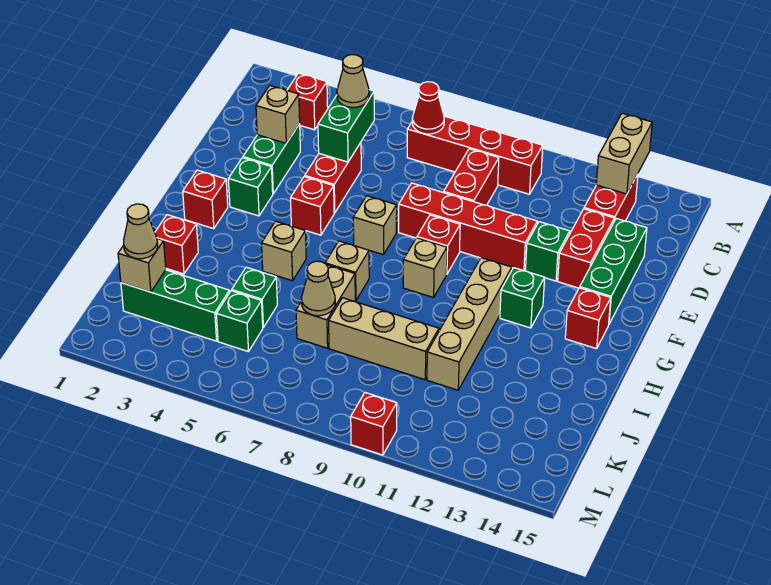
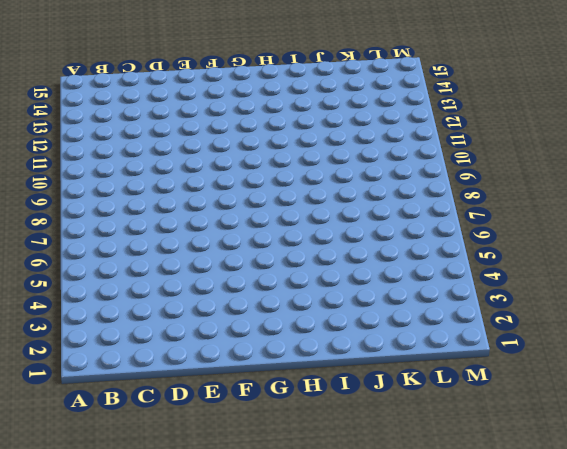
none -> red brick B3 level 1
none -> red brick B7:B10 level 1
none -> red brick B13:C13 level 1
none -> red brick C9:D9 level 1

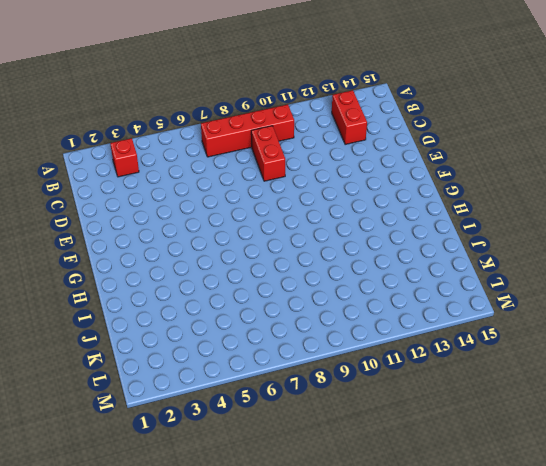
none -> green brick D3:E3 level 1
none -> red brick D5:E5 level 1
none -> red brick D13:E13 level 1
none -> green brick D14:F14 level 1

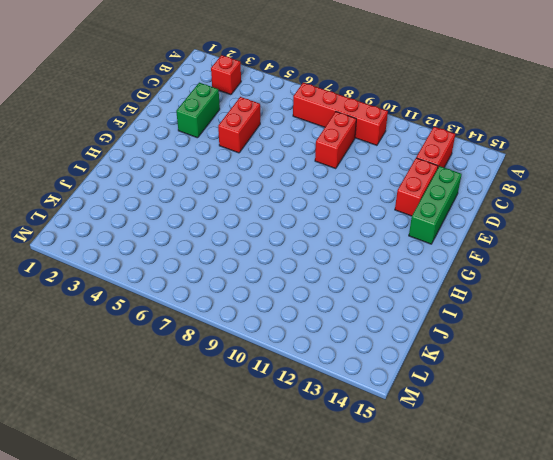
none -> red brick E8:E11 level 1
none -> green brick E12 level 1
none -> green brick F3 level 1
none -> red brick F5 level 1

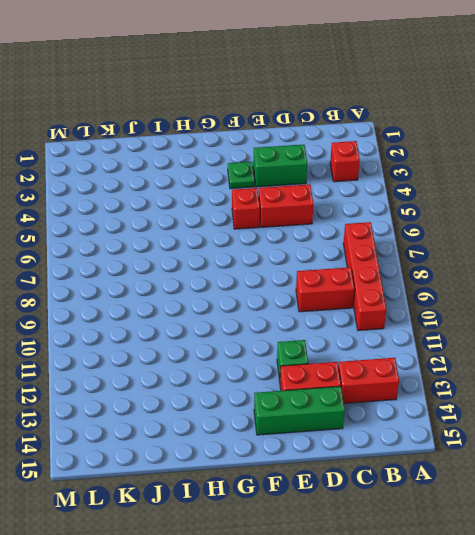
green plate F3 level 1 -> green brick F3 level 1
none -> red brick E8:E11 level 1
none -> tan brick F7 level 1
none -> red brick F9 level 1
none -> red brick G2 level 1

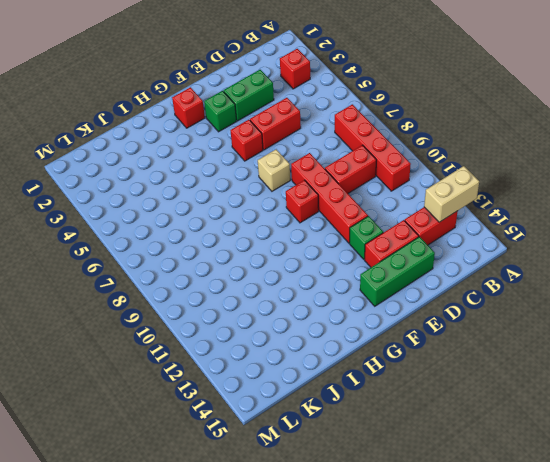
none -> tan brick G9 level 1
none -> tan brick G11:J11 level 1
none -> green brick G12 level 1
none -> red brick G14 level 1

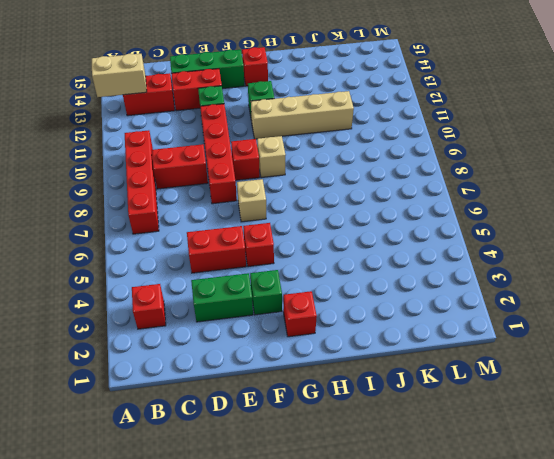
none -> tan brick H5 level 1
none -> tan brick H7 level 1
none -> red brick I2 level 1
none -> tan brick I7:J7 level 1

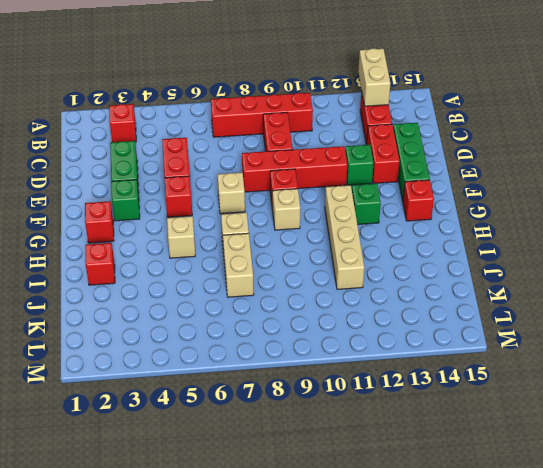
none -> green brick J5 level 1
none -> tan brick J8:J10 level 1
none -> green brick K2:K4 level 1
none -> green brick K5 level 1

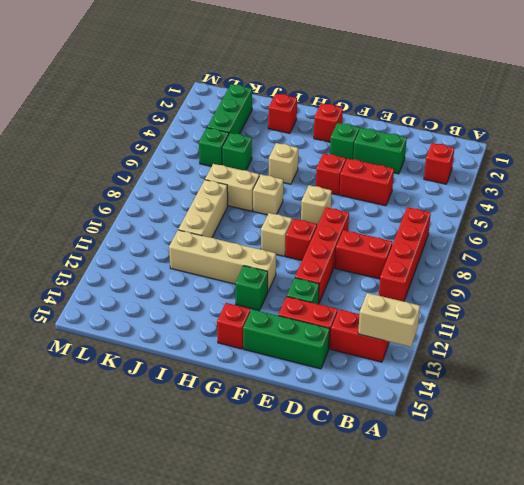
none -> red brick M10 level 1
none -> red cone B7 level 2
none -> green brick C5:D5 level 2
none -> tan brick D3 level 2

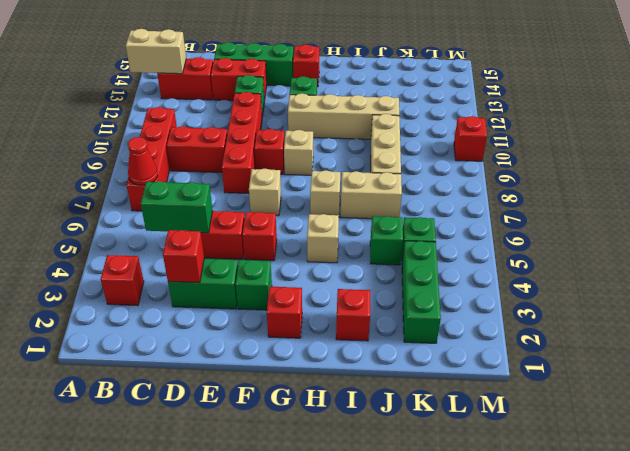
red brick D3 level 2 -> tan brick D3 level 2
none -> tan cone J7 level 2
none -> tan brick K2 level 2
none -> tan cone C5 level 3
none -> tan cone K2 level 3

